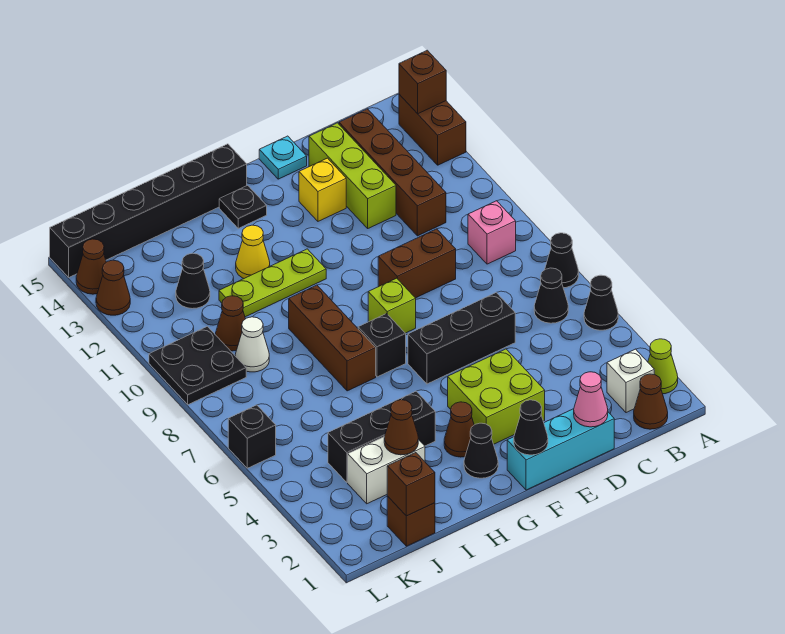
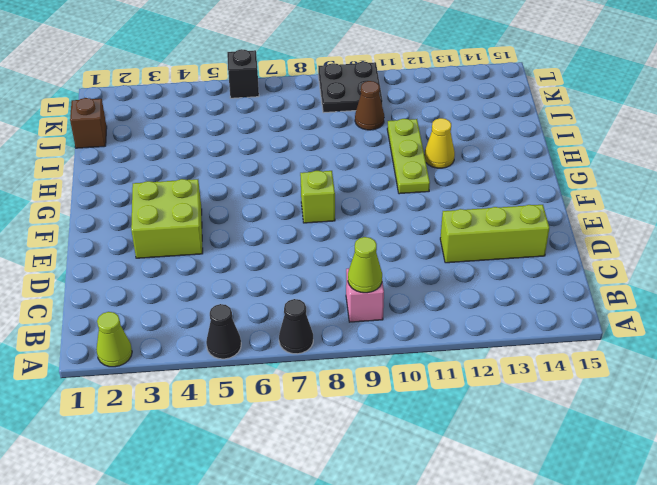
lime cone B9 level 2 -> none
none -> brown brick A13:A14 level 1
none -> brown cone B1 level 1
none -> white brick B2 level 1
none -> black cone B6 level 1

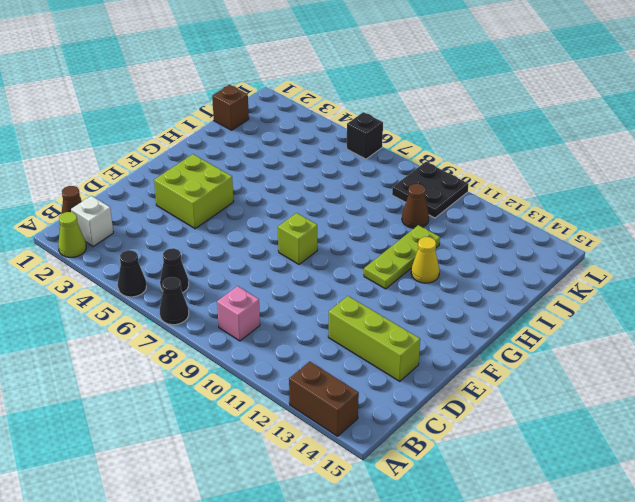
none -> brown brick C11:C14 level 1
none -> cyan brick D1:F1 level 1
none -> black brick D6:F6 level 1
none -> brown brick D9:E9 level 1

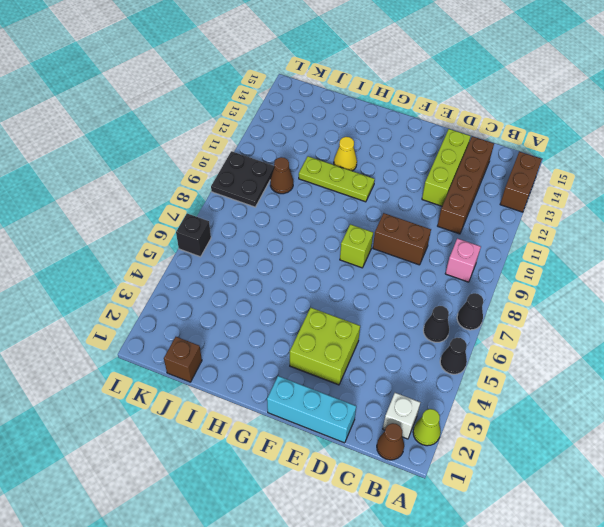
none -> black brick D6:F6 level 1
none -> yellow brick E13 level 1
none -> cyan plate E15 level 1
none -> black cone G2 level 1

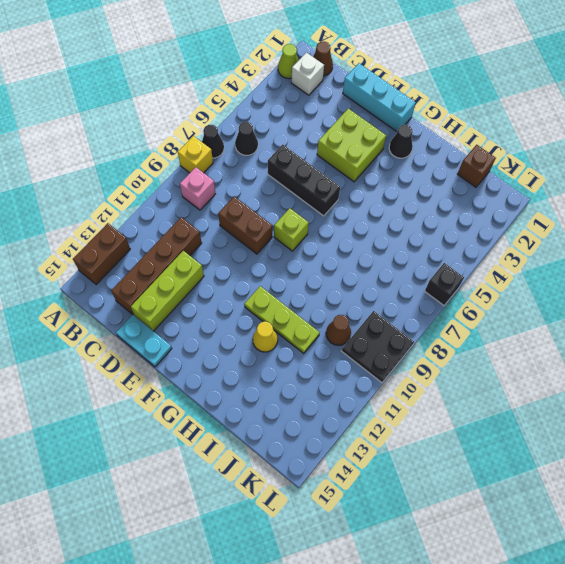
yellow brick A8 level 1 -> yellow brick E13 level 1
cyan plate D15:E15 level 1 -> cyan plate E15 level 1
none -> black cone A5 level 1
none -> brown cone G3 level 1
none -> black brick G7 level 1
none -> black plate G14 level 1

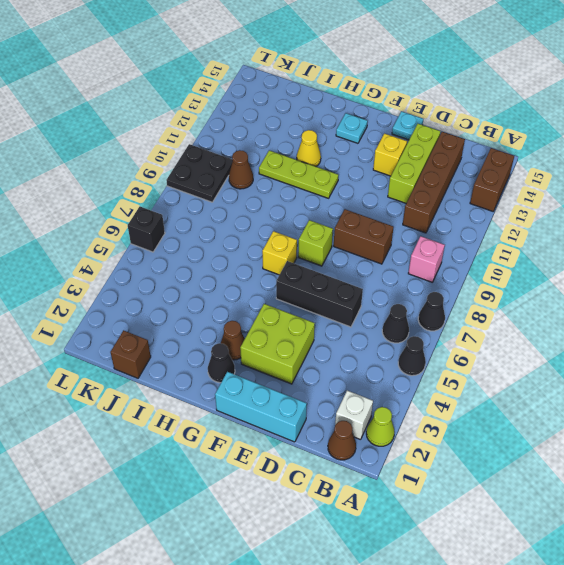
yellow brick G7 level 1 -> black brick G7 level 1
cyan plate G14 level 1 -> black plate G14 level 1
none -> black brick G15:L15 level 1
none -> black brick H4:J4 level 1
none -> brown brick H7:H9 level 1
none -> white brick I3:J3 level 1

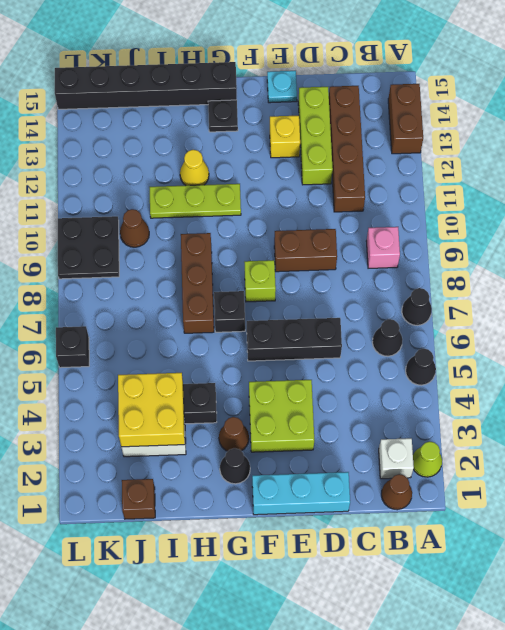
yellow brick I3:J4 level 2 -> brown cone I3 level 2
none -> white cone J9 level 1
none -> black cone J12 level 1
none -> brown cone L13 level 1
none -> brown cone L14 level 1

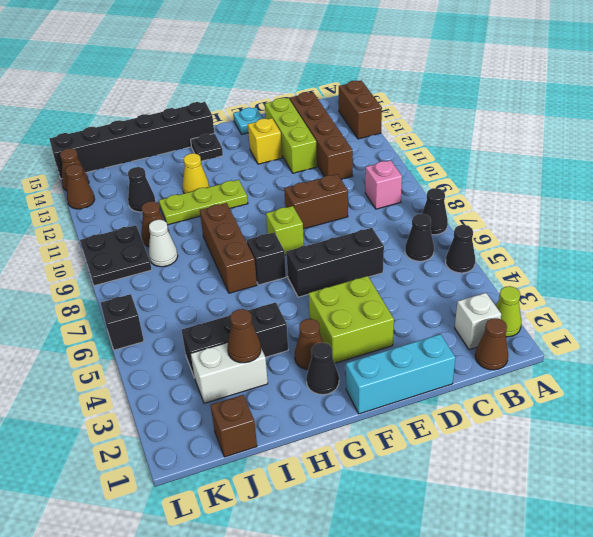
none -> brown brick A14 level 2
none -> pink cone D1 level 2
none -> black cone F1 level 2
none -> brown brick J1 level 2

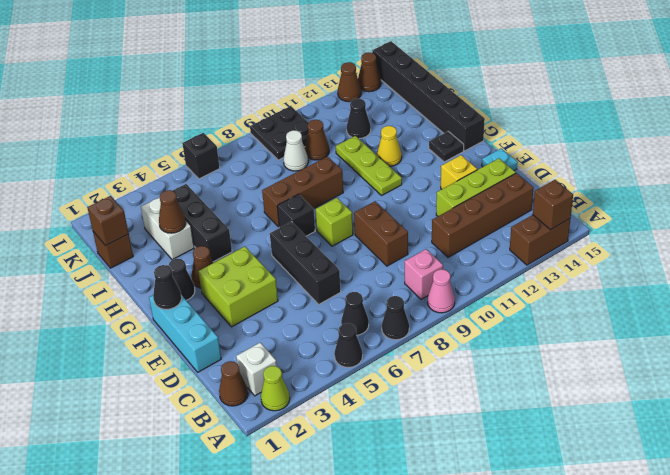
pink cone A9 level 1 -> pink cone D1 level 2

